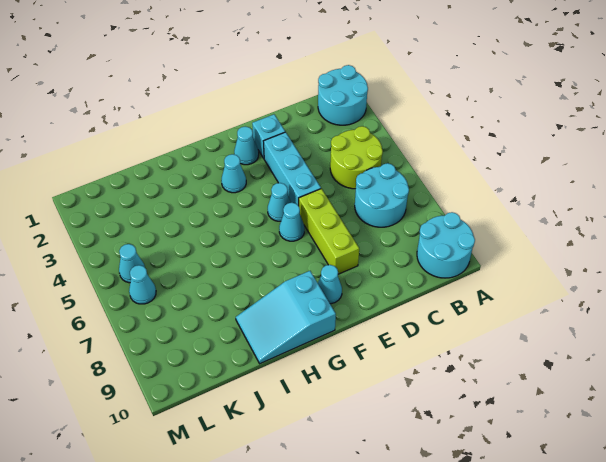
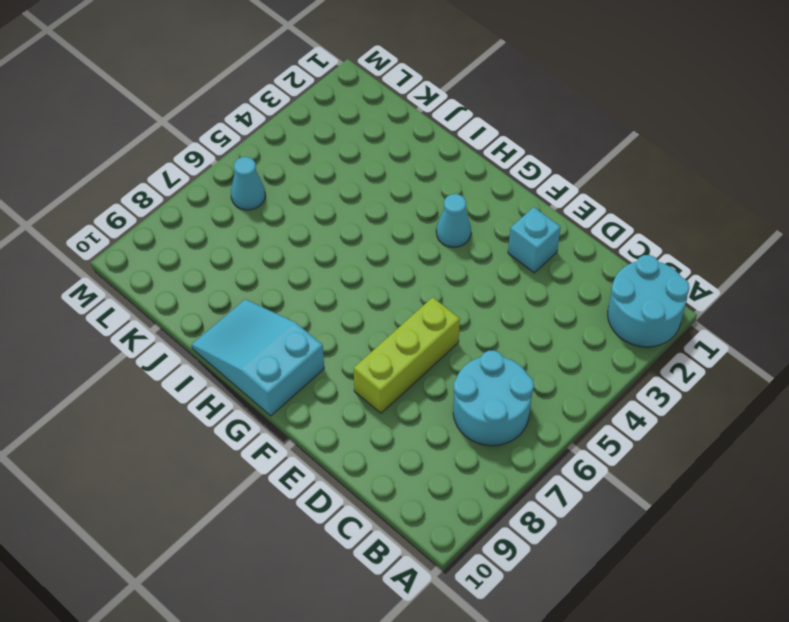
none -> cyan round brick A9:B10 level 1
none -> lime round brick B4:C5 level 1
none -> cyan brick E3:E5 level 1

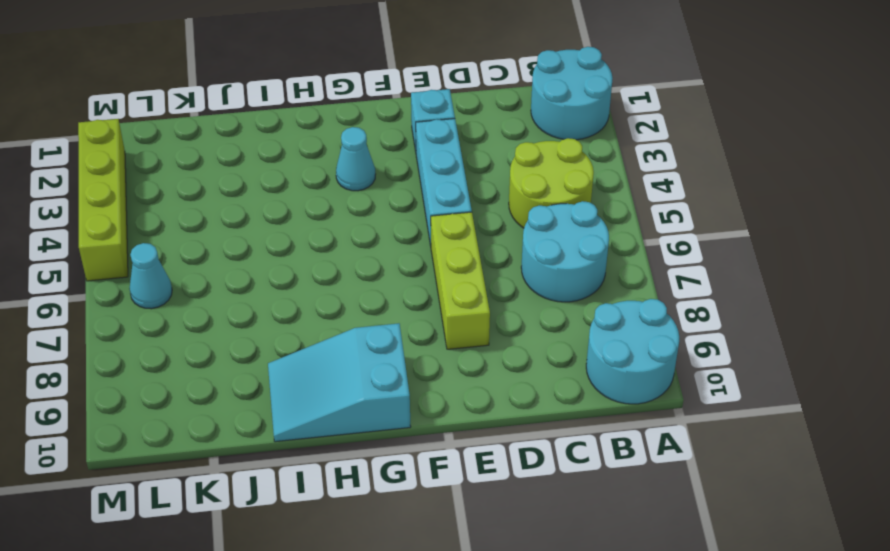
lime brick M2:M5 level 1 -> none
none -> cyan cone F2 level 1
none -> cyan cone F5 level 1
none -> cyan cone F6 level 1

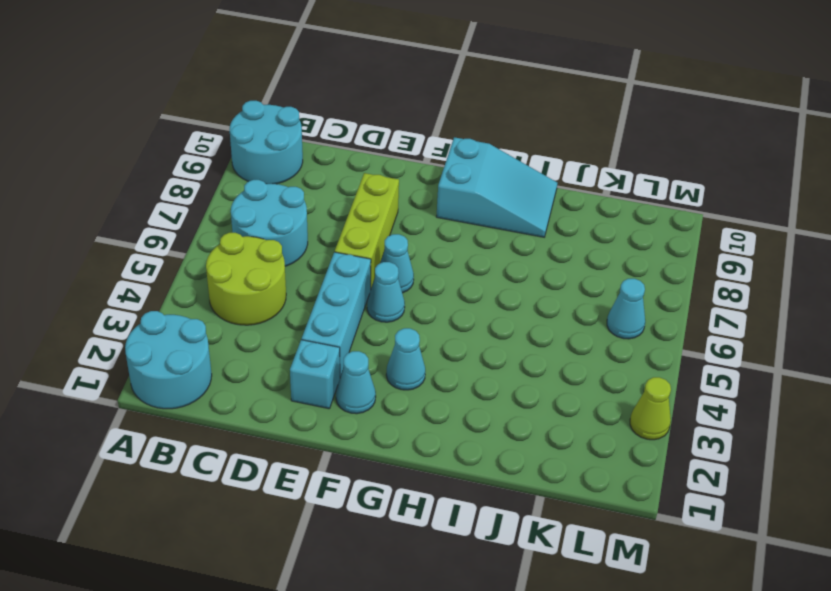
lime cone M3 level 1 -> none
none -> cyan cone F9 level 1
none -> cyan cone L5 level 1

